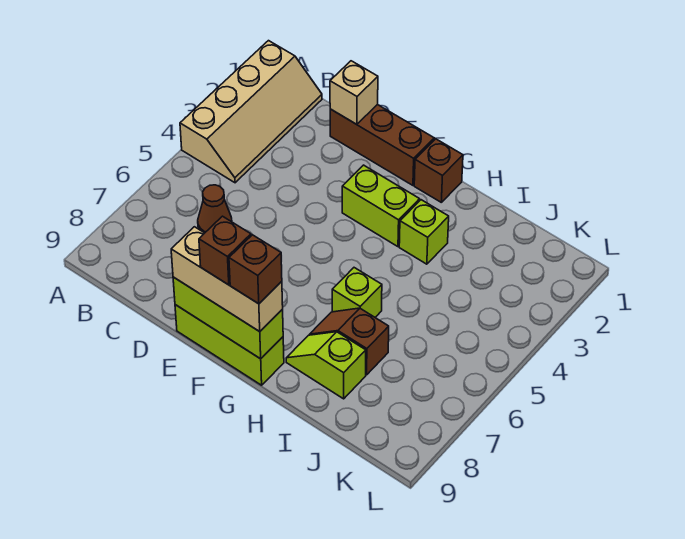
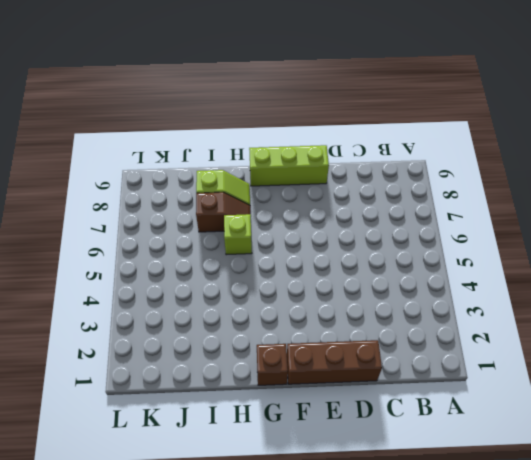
none -> tan slope A1:B4 level 1 top A
none -> brown cone C6 level 1
none -> lime brick F3:G3 level 1

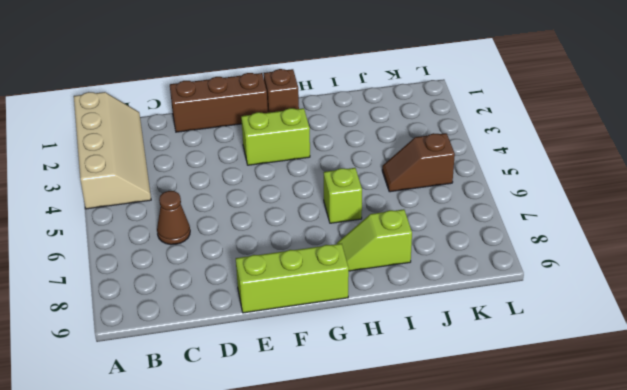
brown slope J5:K5 level 1 top K -> brown slope H7:I7 level 1 top I
none -> lime brick H3 level 1
none -> tan brick D1 level 2
none -> lime brick E9:G9 level 2

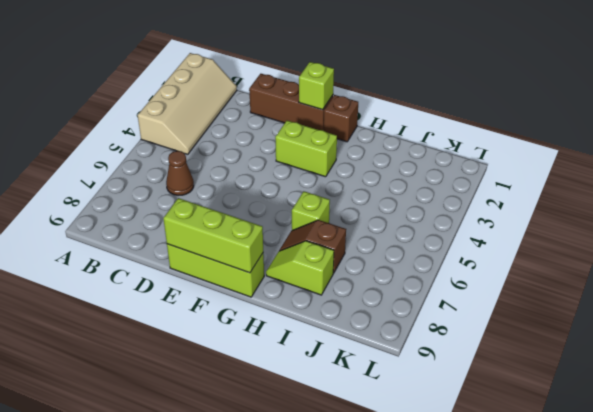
lime brick F1 level 2 -> lime brick H3 level 1
none -> tan brick D1 level 2
none -> tan brick E9:G9 level 3
none -> brown brick F9 level 4

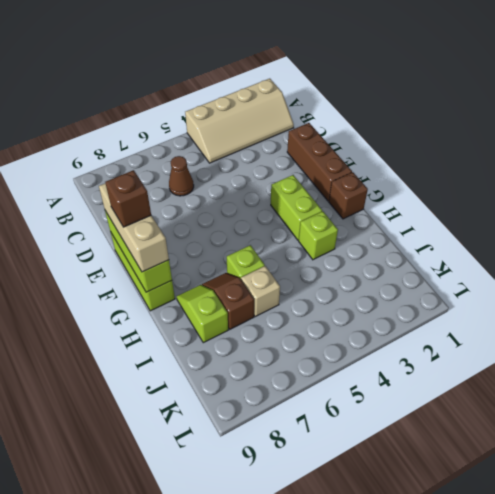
tan brick I6 level 1 -> tan brick D1 level 2
none -> brown brick G9 level 4

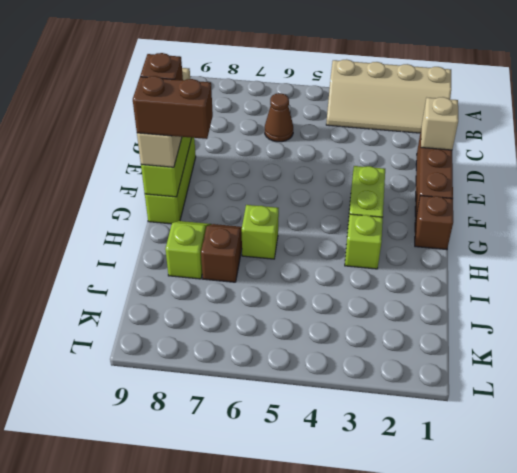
brown brick G8:G9 level 4 -> brown brick G9 level 4

